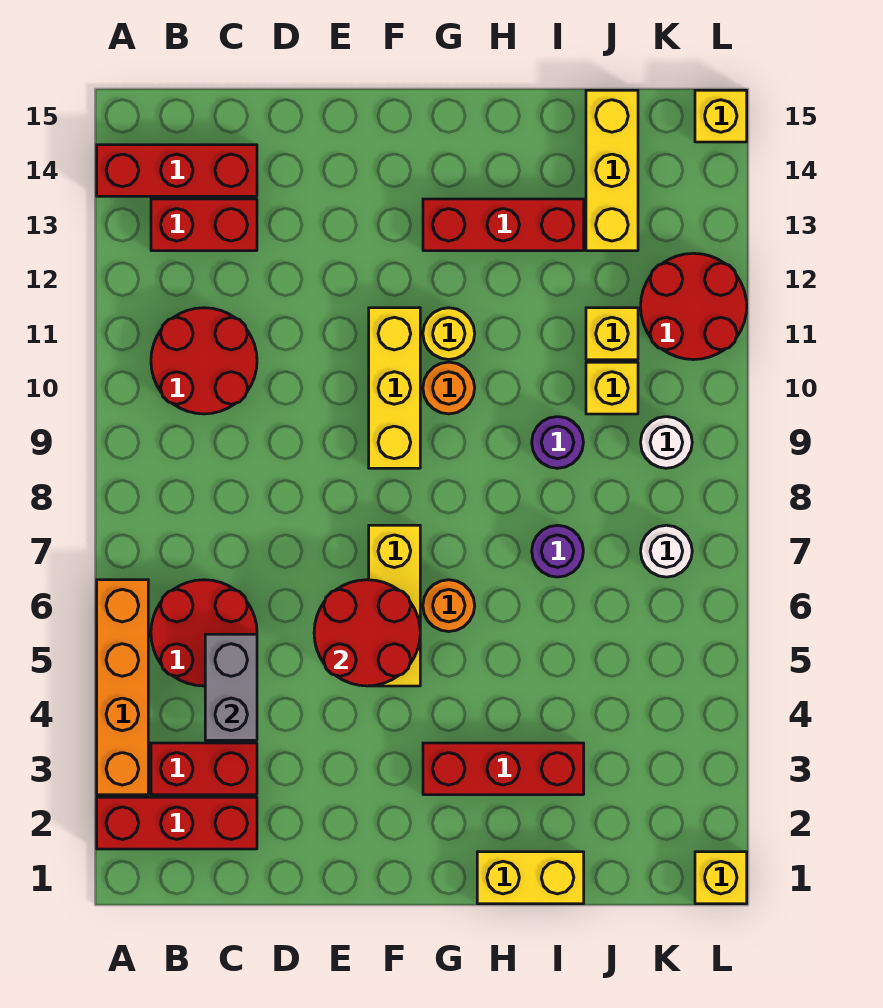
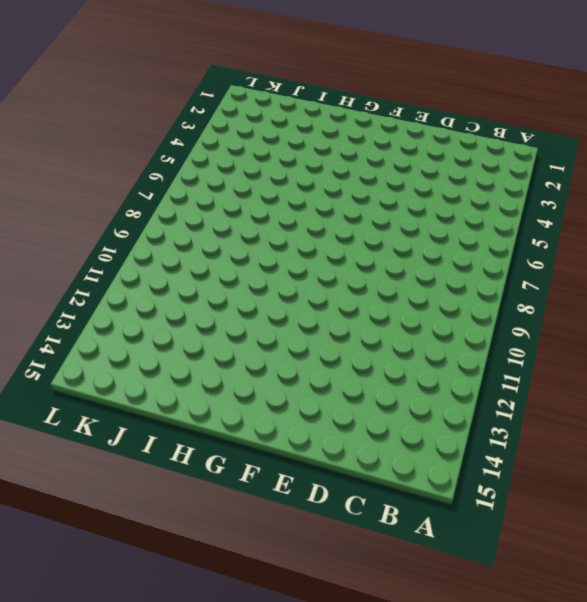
none -> red brick A2:C2 level 1
none -> orange brick A3:A6 level 1
none -> red brick A14:C14 level 1

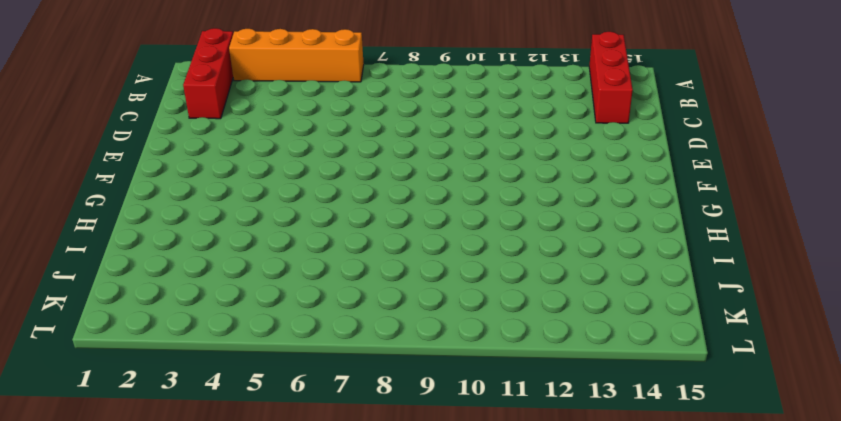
none -> red brick B3:C3 level 1
none -> red round brick B5:C6 level 1
none -> red round brick B10:C11 level 1

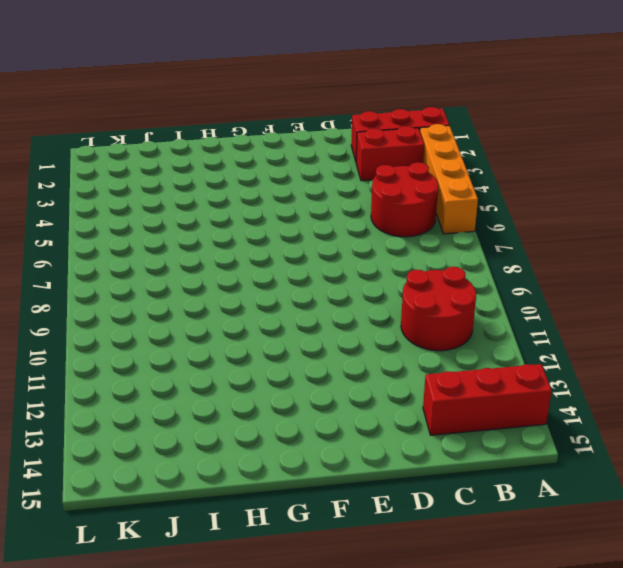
none -> red brick B13:C13 level 1
none -> yellow brick F5:F7 level 1
none -> yellow brick F9:F11 level 1

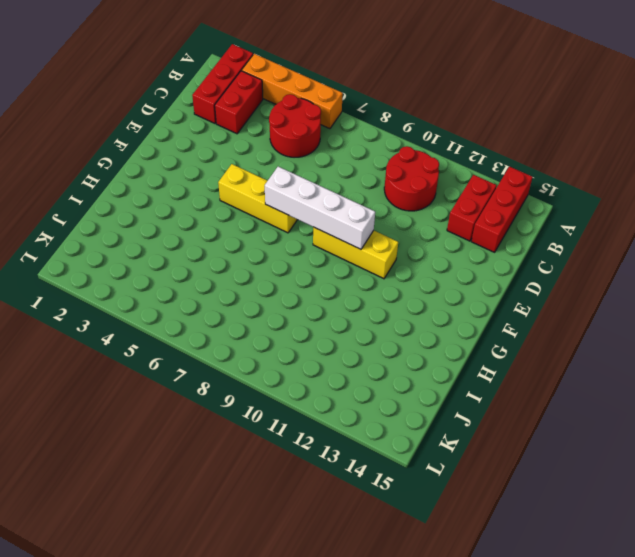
white brick F7:F10 level 2 -> none
none -> red brick G3:I3 level 1
none -> orange round brick G6 level 1
none -> orange round brick G10 level 1

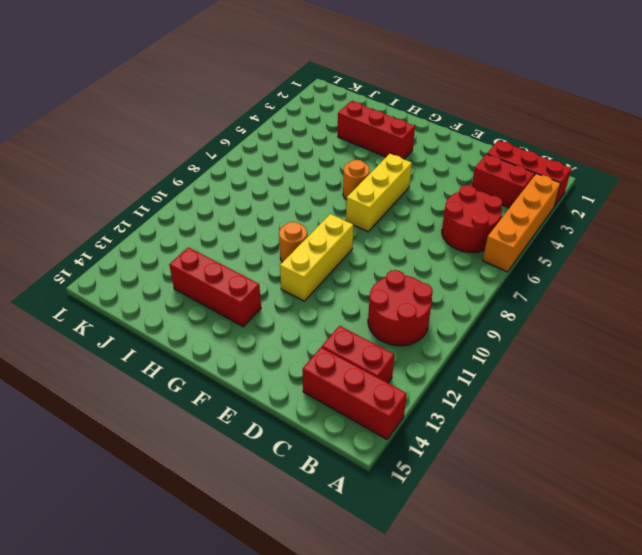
none -> yellow round brick G11 level 1
none -> yellow brick H1:I1 level 1
none -> purple round brick I7 level 1

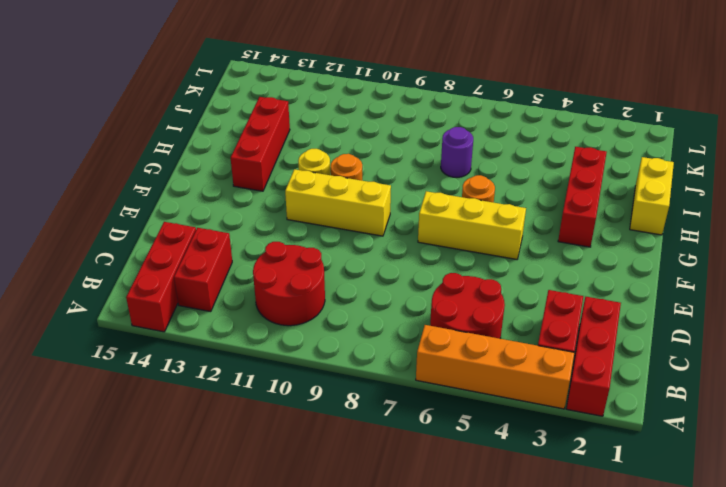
none -> purple round brick I9 level 1
none -> yellow brick J10 level 1
none -> yellow brick J11 level 1

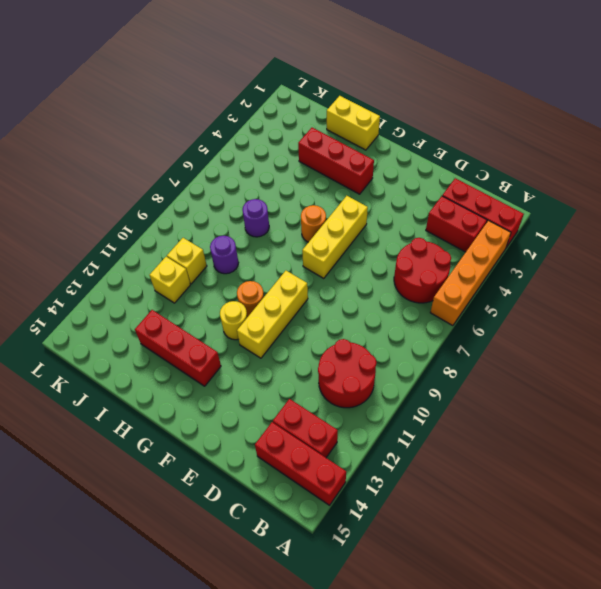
none -> yellow brick J13:J15 level 1
none -> white round brick K7 level 1
none -> white round brick K9 level 1

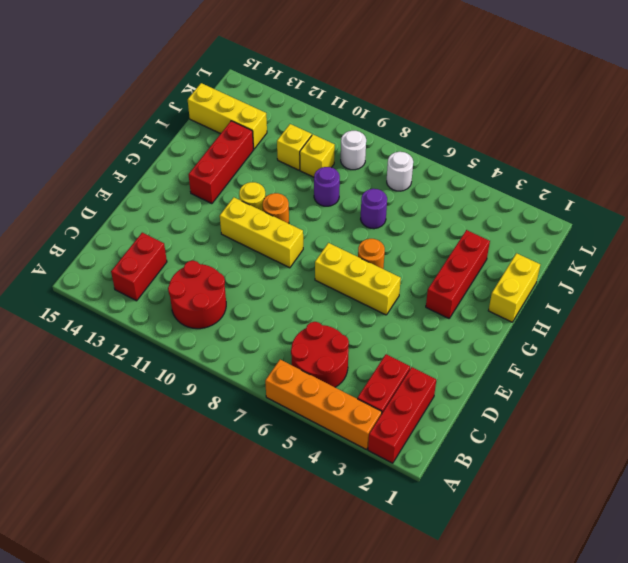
none -> red brick A14:C14 level 1
none -> red round brick K11:L12 level 1
none -> yellow brick L1 level 1

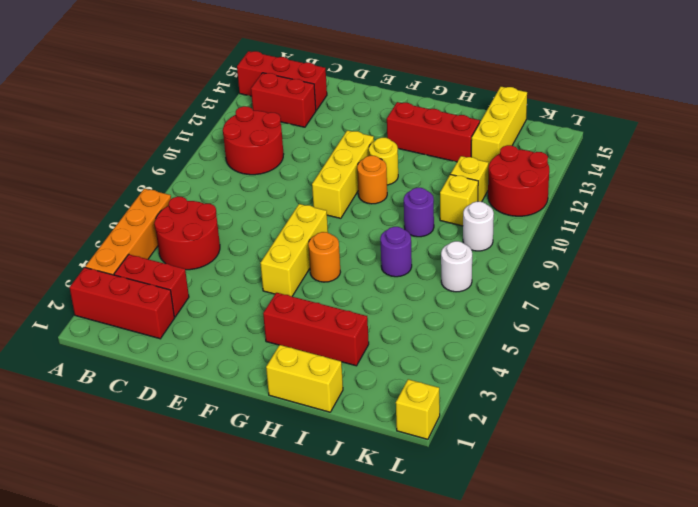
none -> yellow brick L15 level 1
none -> grey brick C4:C5 level 2
none -> red round brick E5:F6 level 2

